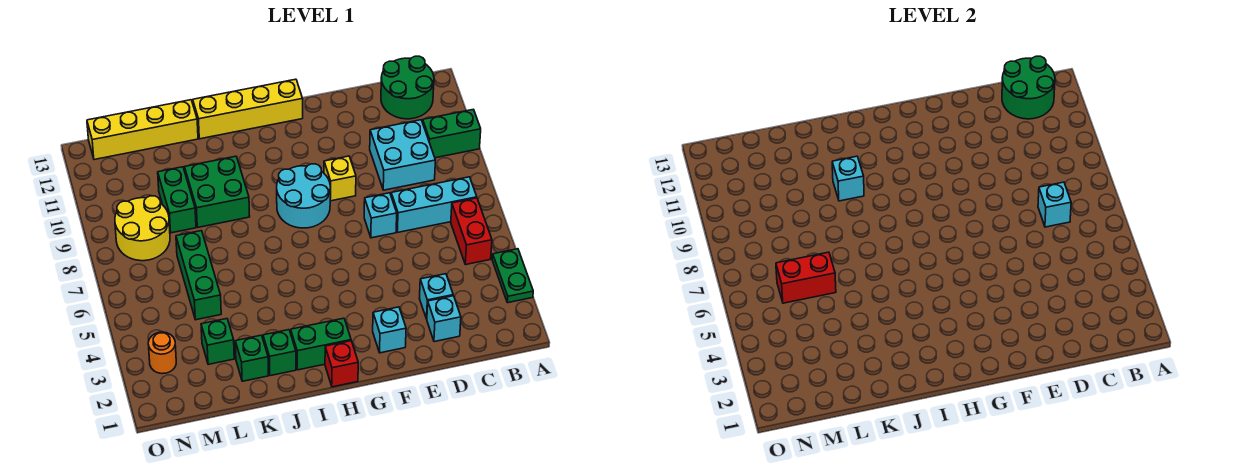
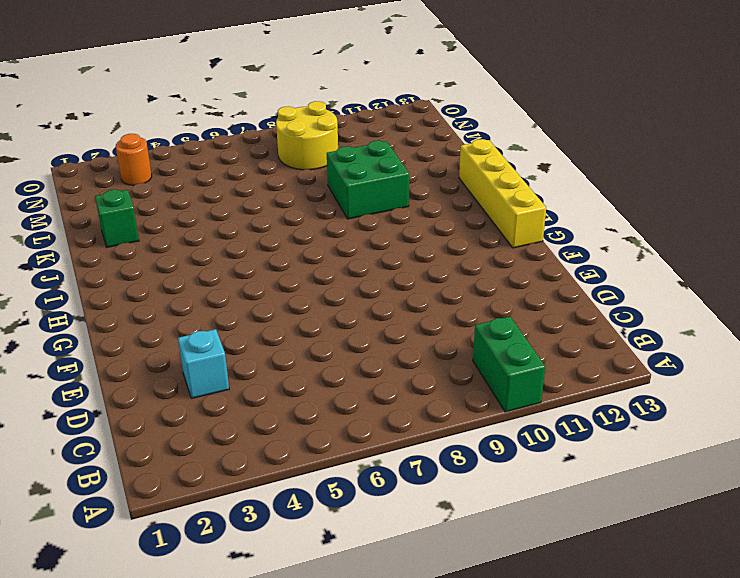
none -> green plate A3:A4 level 1
none -> red brick B5:B6 level 1
none -> cyan brick B7:D7 level 1

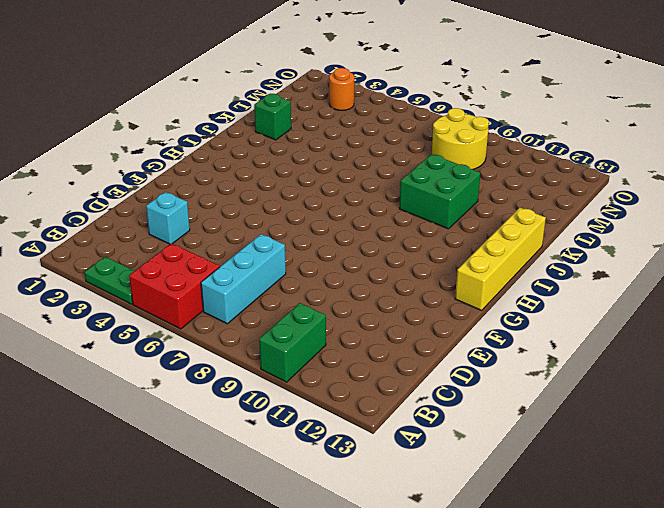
red brick A5:B6 level 1 -> red brick B5:B6 level 1
none -> green round brick B12:C13 level 1
none -> cyan brick C9:D10 level 1
none -> cyan brick D2 level 1

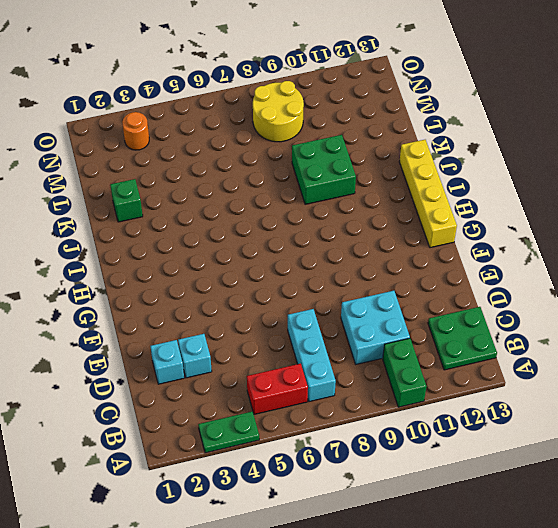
green plate B12:C13 level 1 -> green round brick B12:C13 level 1
none -> cyan brick E7 level 1
none -> cyan brick F2 level 1
none -> yellow brick F9 level 1

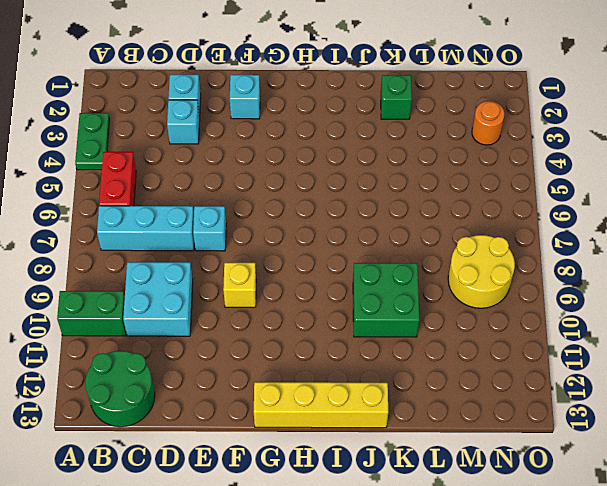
none -> cyan round brick G8:H9 level 1
none -> red brick H1 level 1
none -> green brick H2:I2 level 1

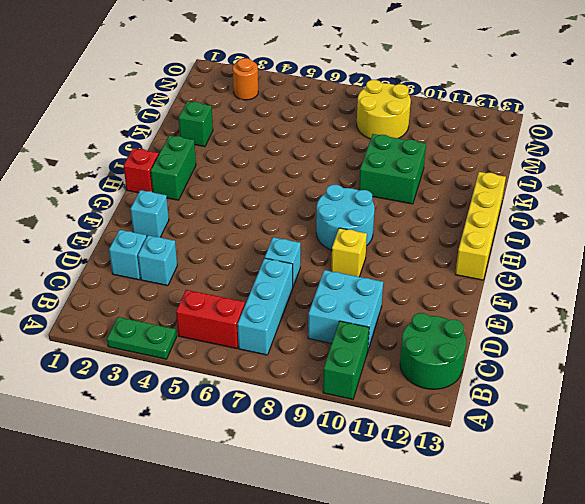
none -> green brick J2 level 1
none -> yellow brick K13:N13 level 1
none -> green brick L3 level 1

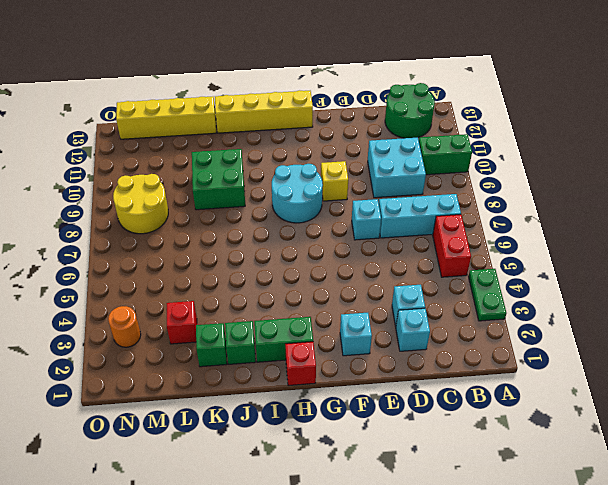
red brick L3 level 1 -> green brick L3 level 1
none -> green brick L5:L7 level 1
none -> green brick L9:L10 level 1
none -> green round brick B12:C13 level 2

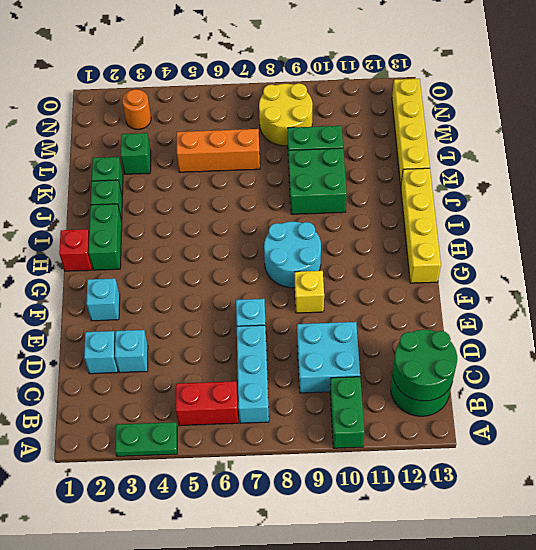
orange brick L5:L7 level 1 -> green brick L5:L7 level 1
none -> cyan brick C7 level 2
none -> cyan brick J10 level 2
none -> red brick L6:M6 level 2

